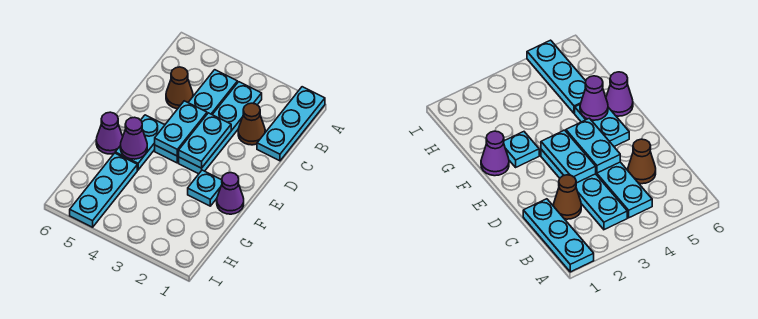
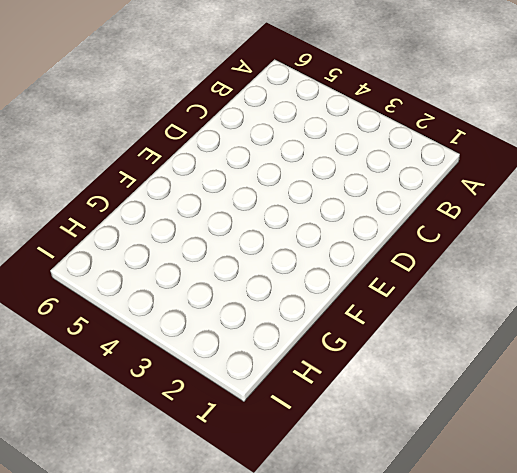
none -> cyan plate A1:C1 level 1
none -> cyan plate B3:E3 level 1
none -> cyan plate B4:E4 level 1

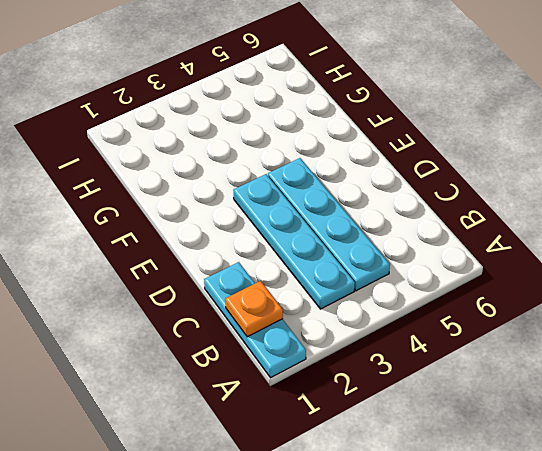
orange plate B1 level 2 -> none
none -> brown cone C2 level 1
none -> brown cone C5 level 1
none -> cyan plate E5:F5 level 1

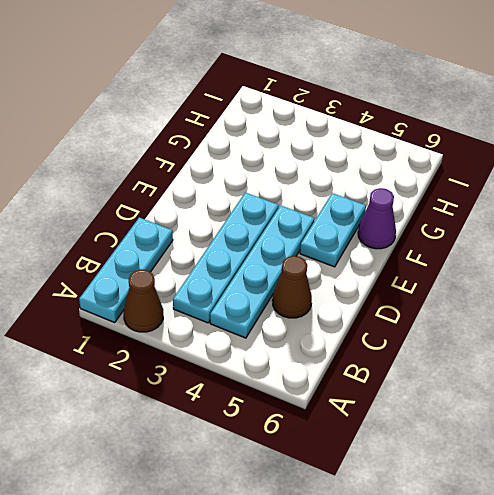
brown cone A2 level 1 -> brown cone C2 level 1
none -> purple cone F1 level 1
none -> cyan plate F2 level 1
none -> cyan plate G5:I5 level 1

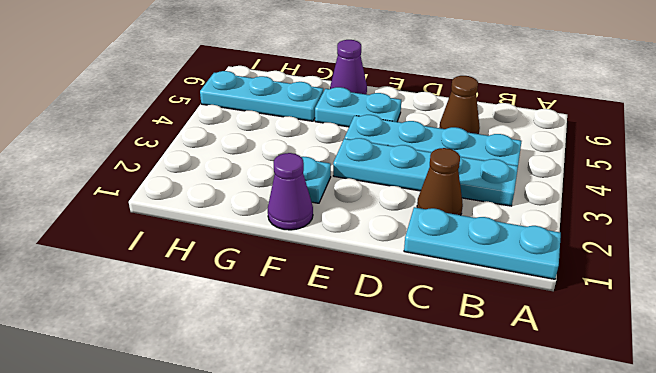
none -> cyan plate D3:E3 level 2
none -> cyan plate D4:E4 level 2
none -> purple cone F5 level 2

